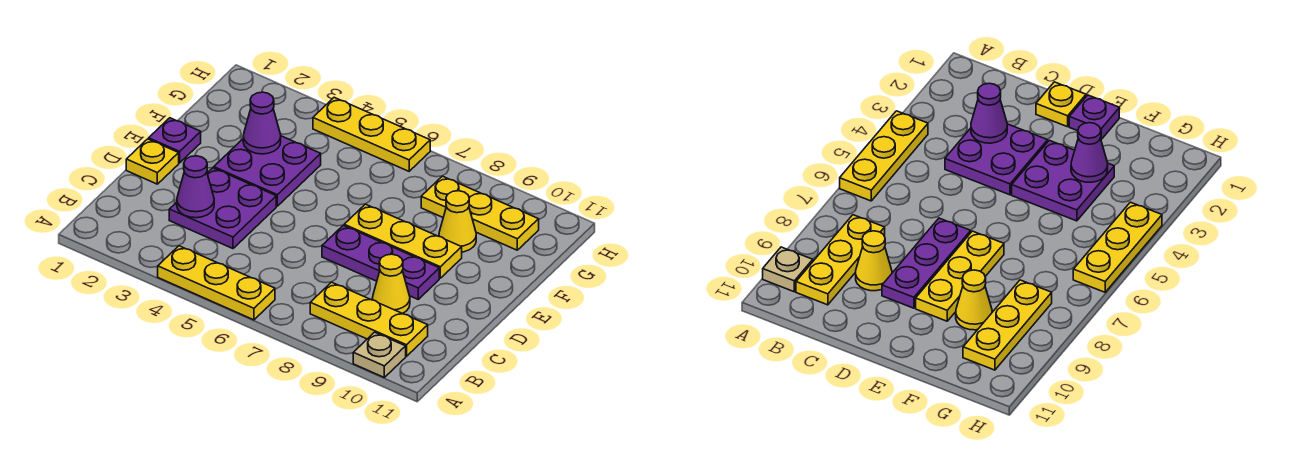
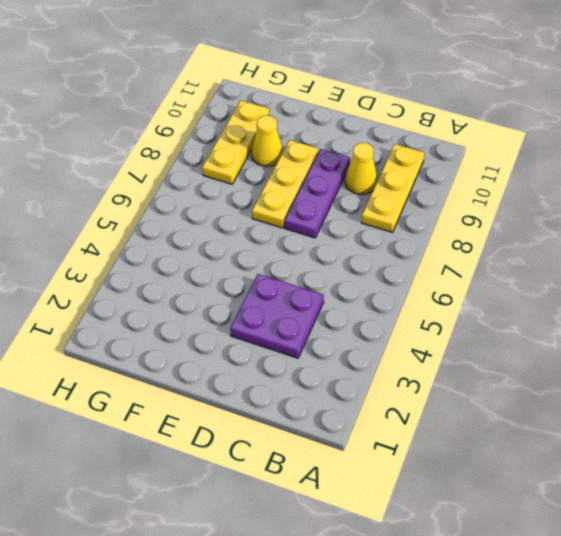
none -> yellow plate A4:A6 level 1
none -> tan plate A10 level 1
none -> yellow plate D1 level 1

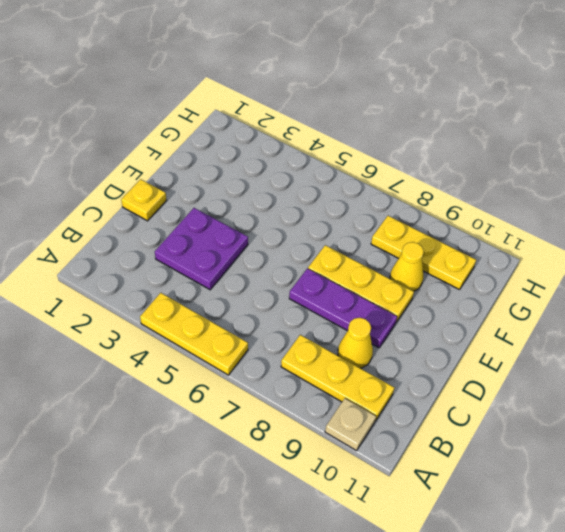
none -> purple plate E1 level 1
none -> purple plate E3:F4 level 1
none -> yellow plate H4:H6 level 1

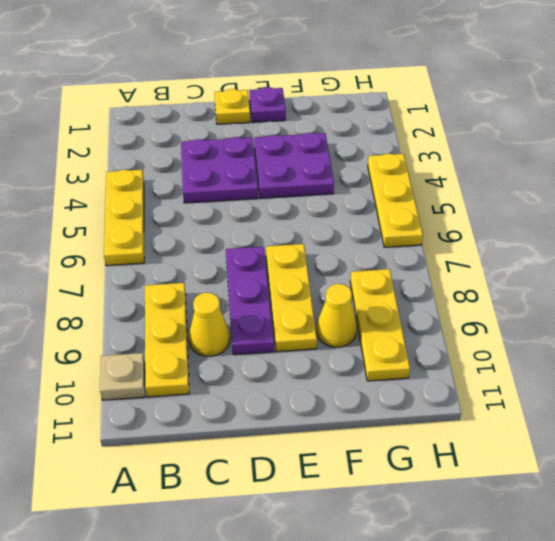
none -> purple cone C3 level 2
none -> purple cone F3 level 2

